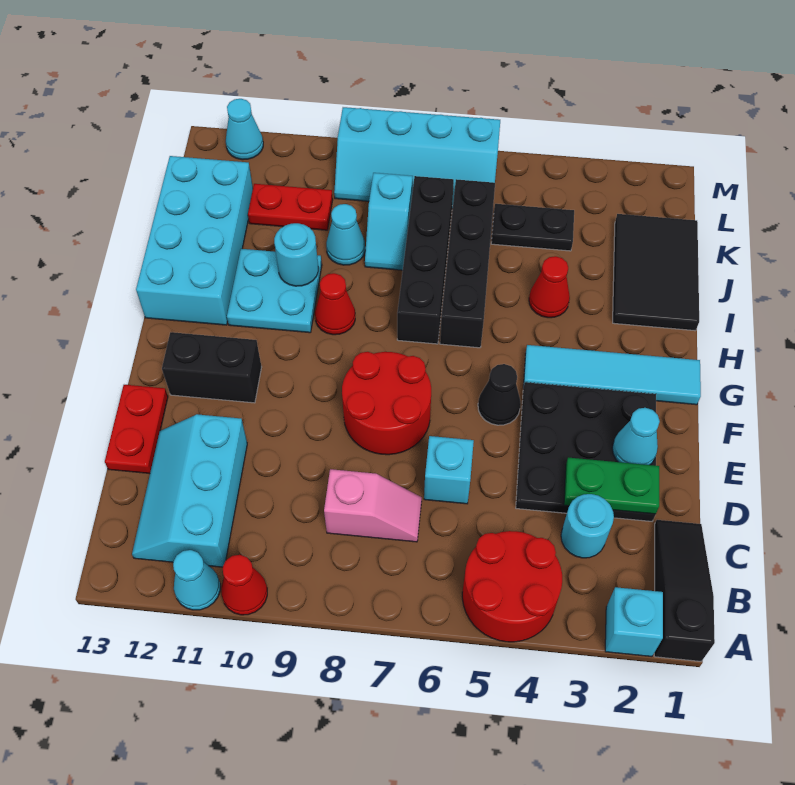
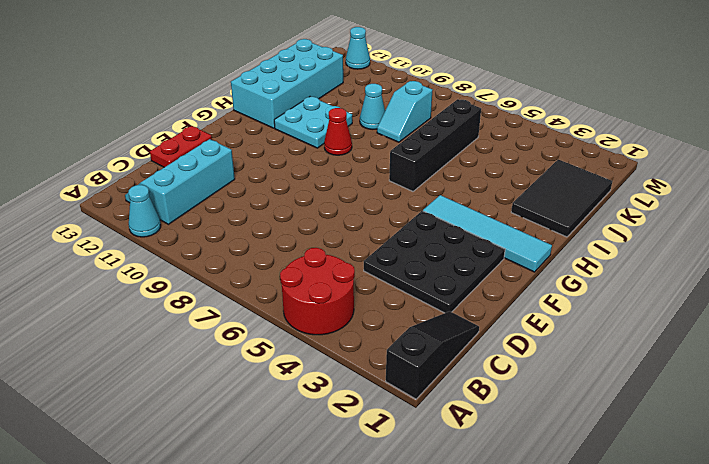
none -> cyan brick A2 level 1
none -> red cone A10 level 1
none -> cyan round brick C3 level 1
none -> pink slope C7:C8 level 1 top 8

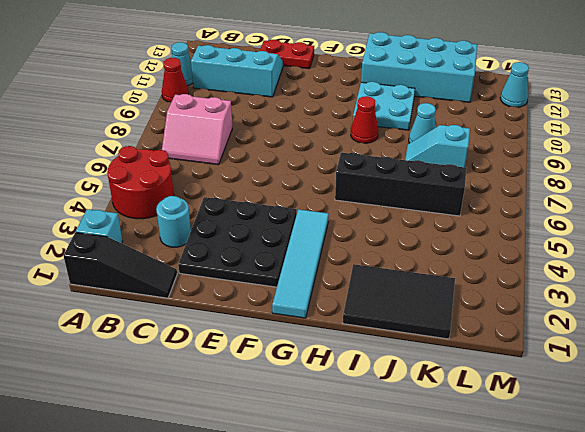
pink slope B7:C8 level 1 top 8 -> pink slope C7:C8 level 1 top 8
none -> cyan brick D6 level 1
none -> red round brick E7:F8 level 1
none -> black cone F5 level 1
none -> black brick F11:F12 level 1

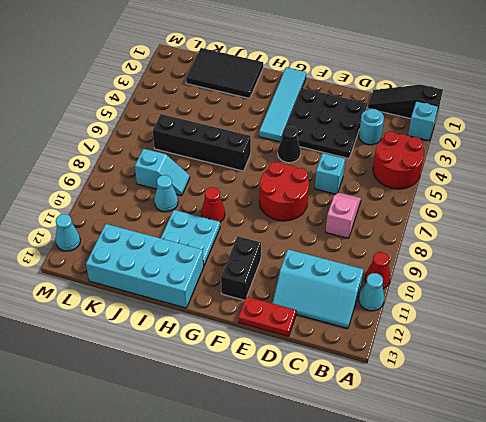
none -> black brick H7:K7 level 1
none -> red cone I4 level 1
none -> black plate K4:K5 level 1
none -> red plate K10:K11 level 1

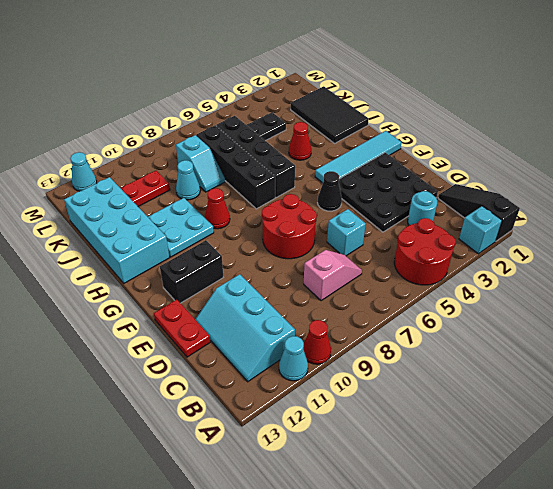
none -> cyan slope L6:M9 level 1 top M
none -> green plate D2:D3 level 2
none -> cyan cone E2 level 2
none -> cyan round brick I10 level 2

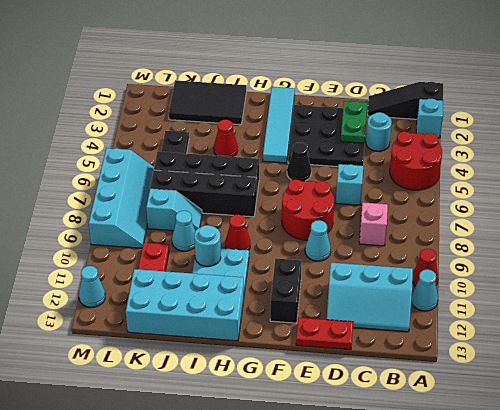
cyan cone E9 level 1 -> cyan cone E2 level 2

